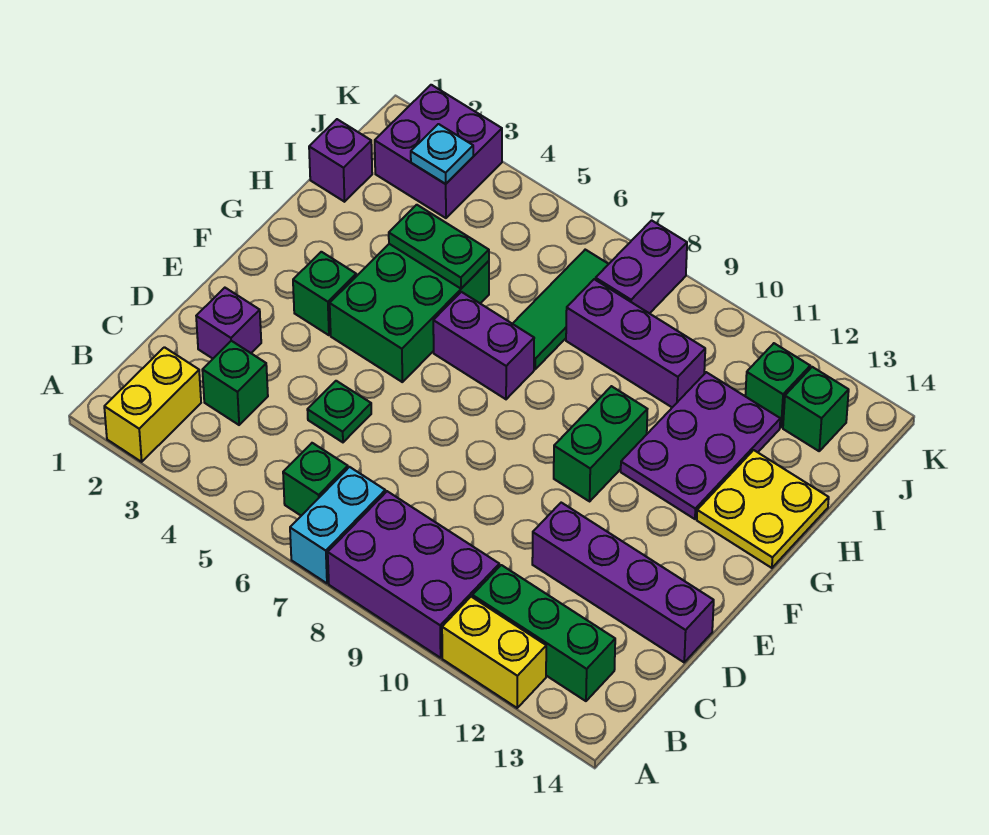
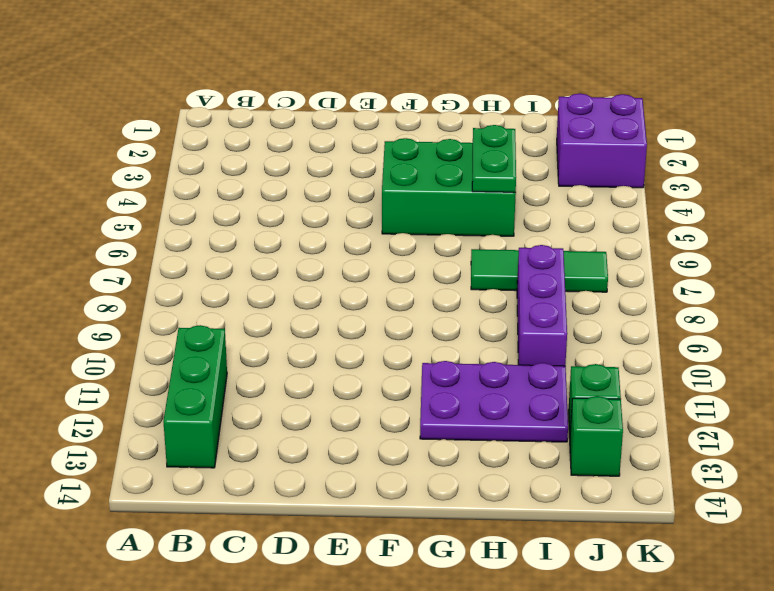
none -> yellow brick A2:B2 level 1
none -> cyan brick A7:B7 level 1
none -> purple brick A8:B10 level 1

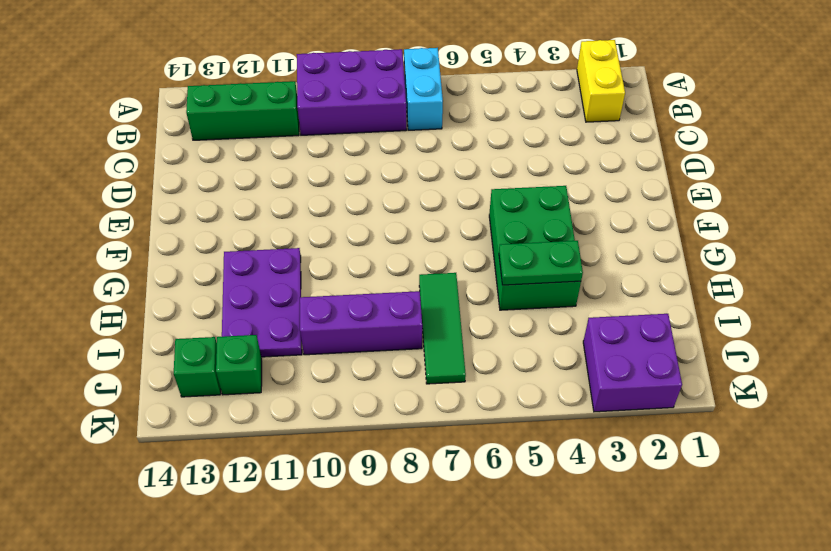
none -> yellow brick A11:A12 level 1
none -> green brick B6 level 1
none -> green brick C3 level 1

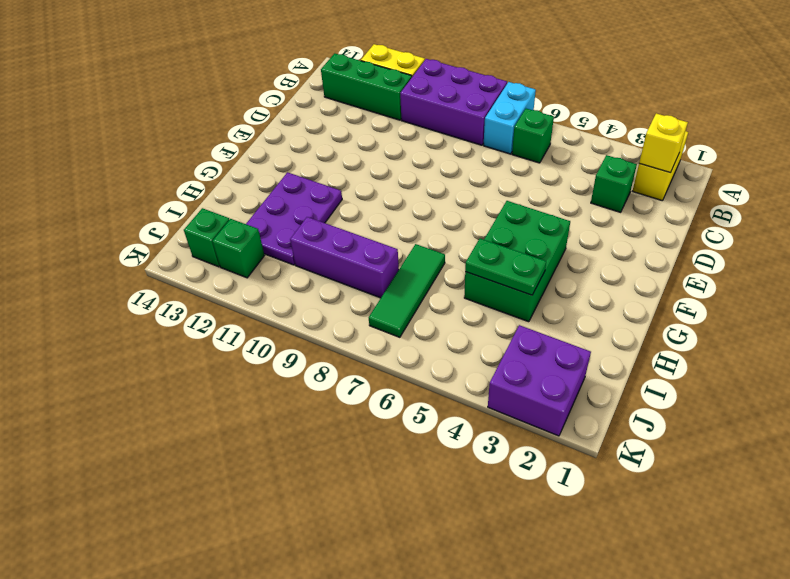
yellow brick B2 level 2 -> none
none -> purple brick D2 level 1
none -> green plate D5 level 1
none -> purple brick D11:D14 level 1

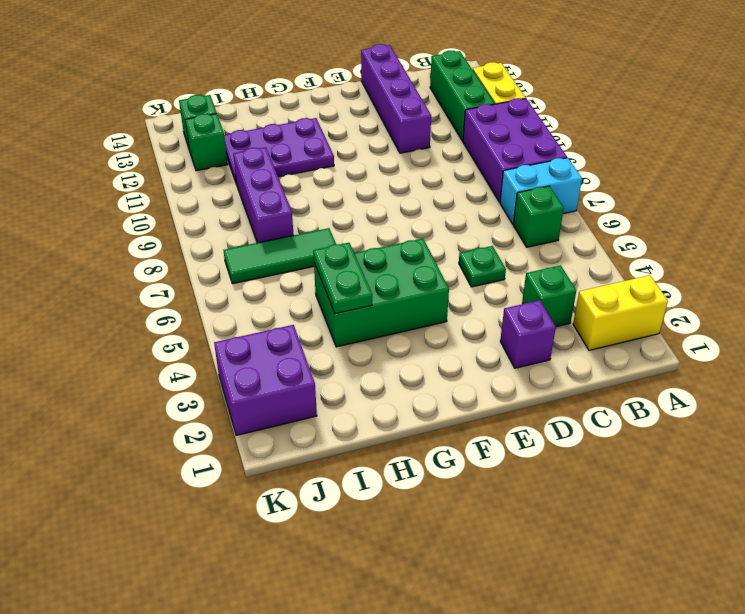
none -> green brick F3 level 1
none -> green brick F10:G10 level 1
none -> purple brick G6:G7 level 1

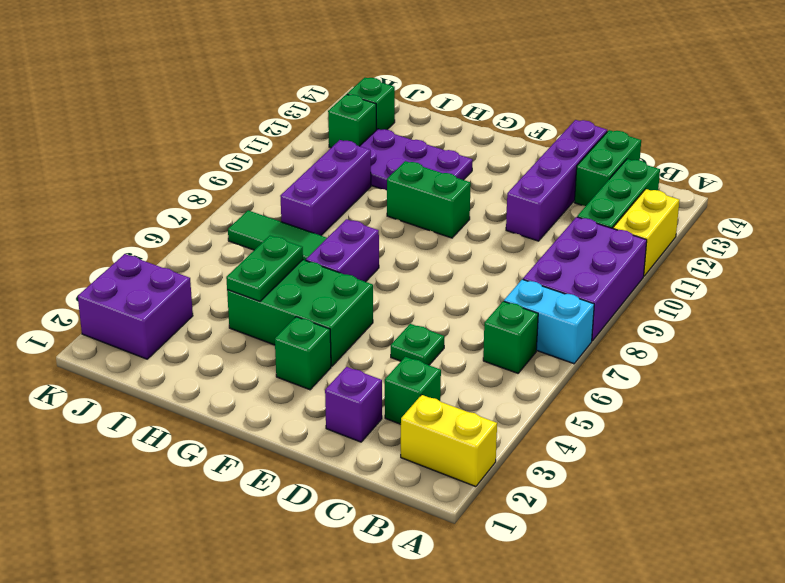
green brick C13:C14 level 1 -> none
none -> yellow plate G13:H14 level 1
none -> purple brick I1 level 1
none -> purple brick J8:K8 level 1

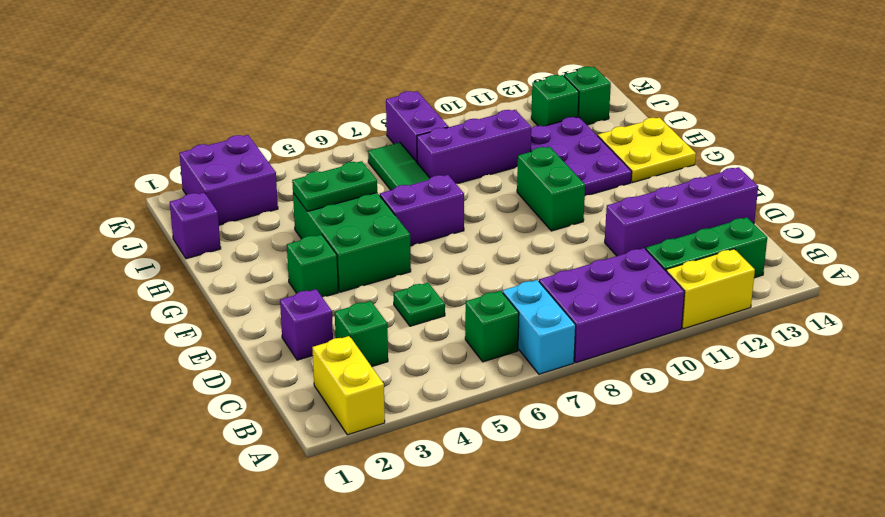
none -> cyan plate J3 level 2

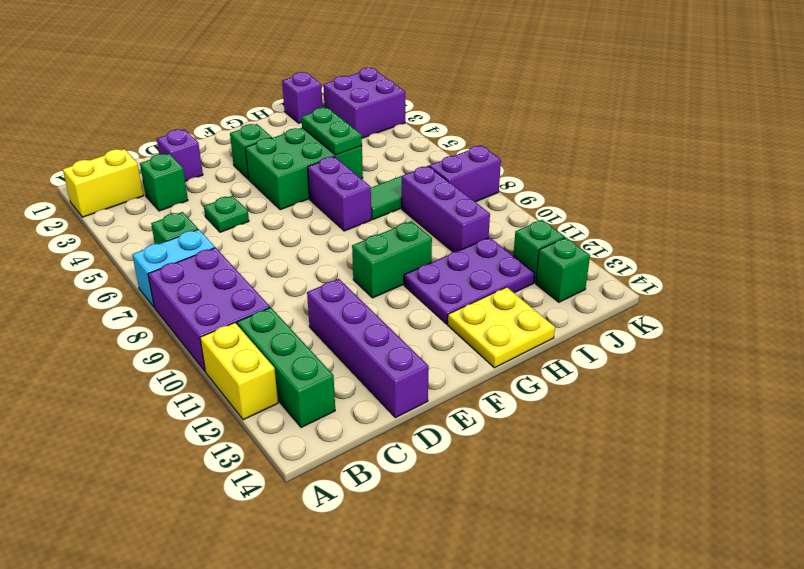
none -> cyan plate J3 level 2

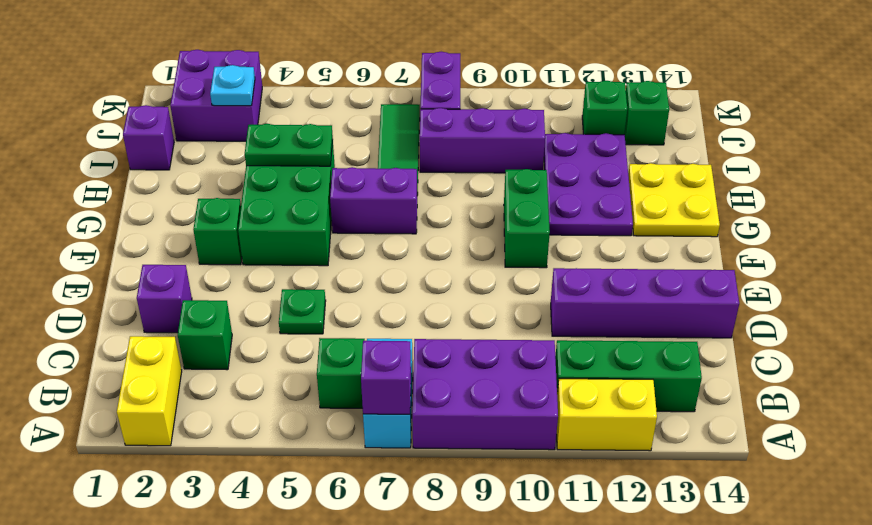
purple brick A7 level 2 -> none

